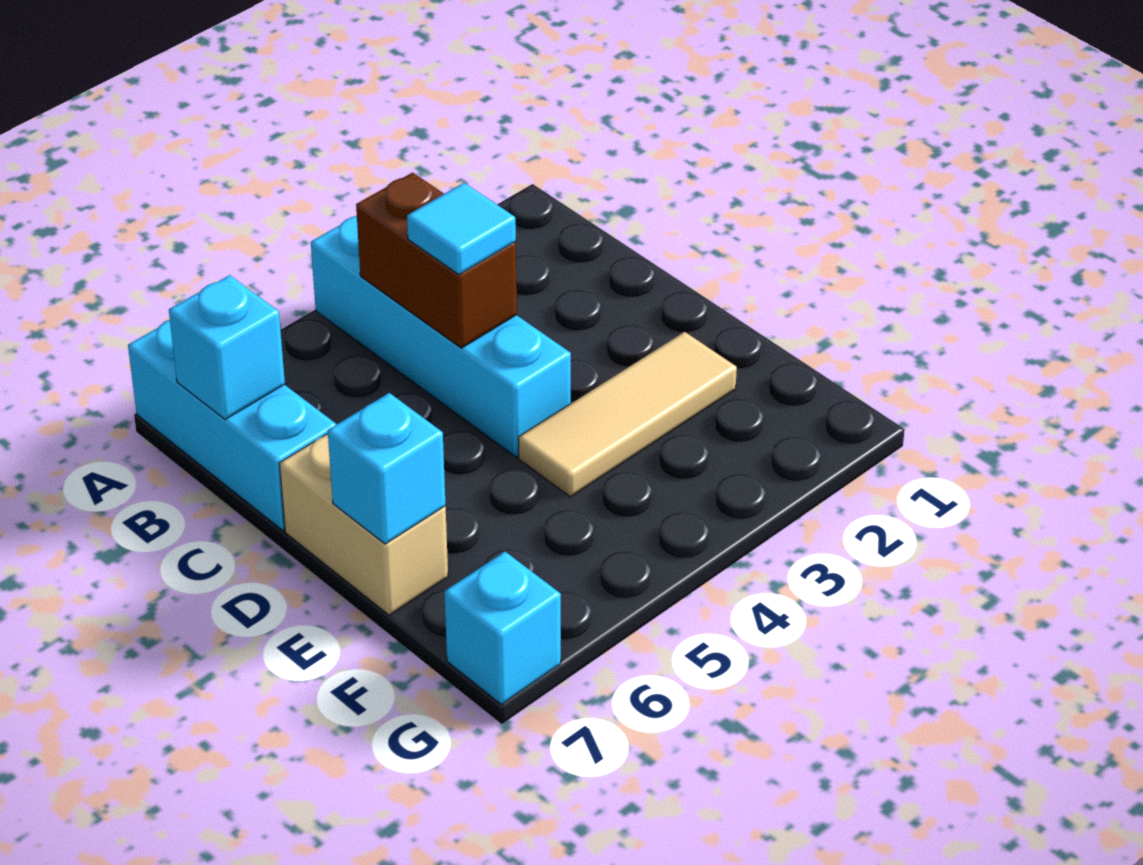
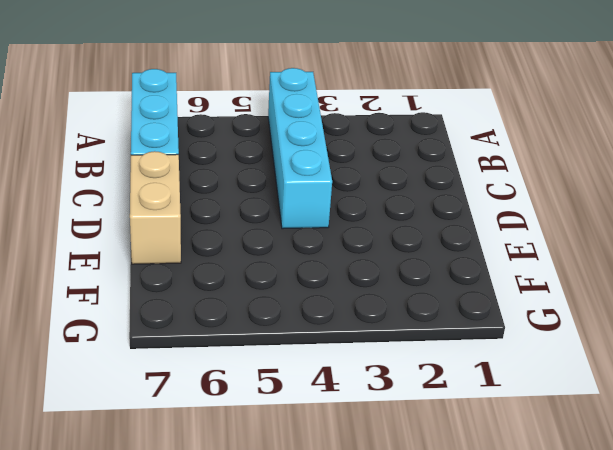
none -> tan tile E2:E4 level 1
none -> cyan brick G7 level 1

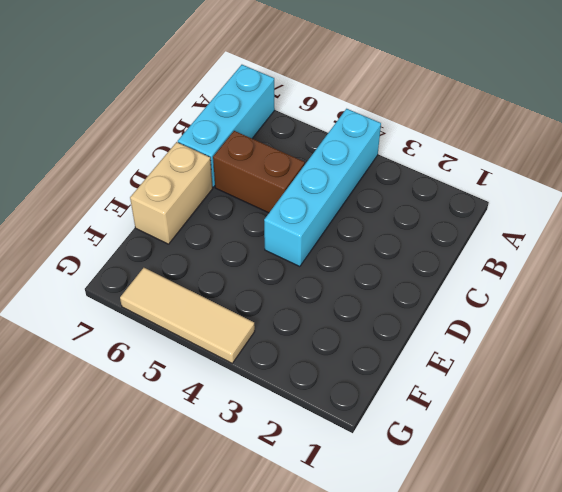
brown brick C5:C6 level 1 -> brown brick B4:C4 level 2
tan tile G4:G6 level 1 -> tan tile E2:E4 level 1
none -> cyan brick G7 level 1
none -> cyan brick B7 level 2

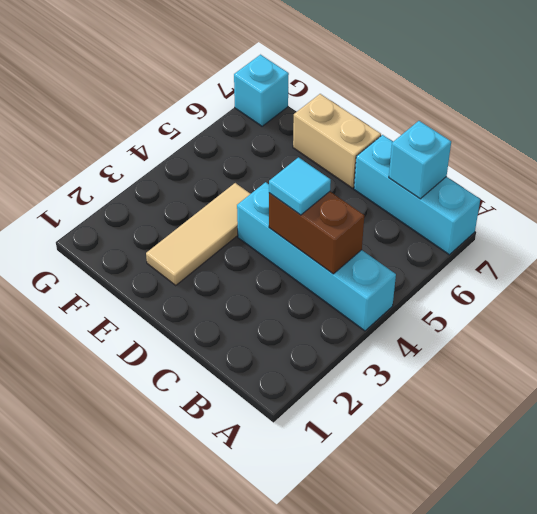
none -> cyan brick E7 level 2

